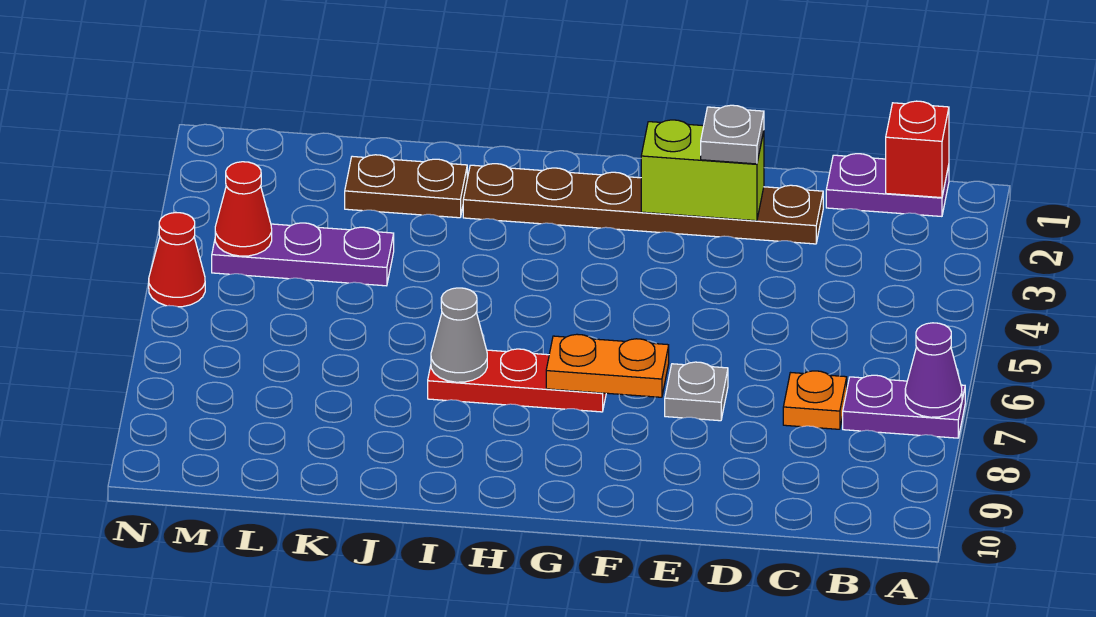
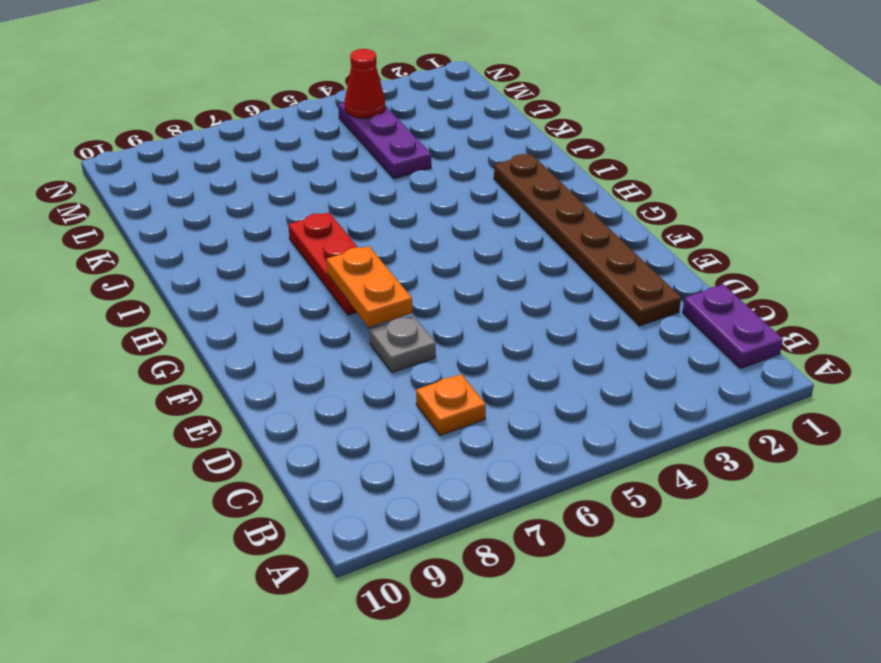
none -> purple plate A7:B7 level 1
none -> brown plate J2:K2 level 1
none -> red cone N5 level 1

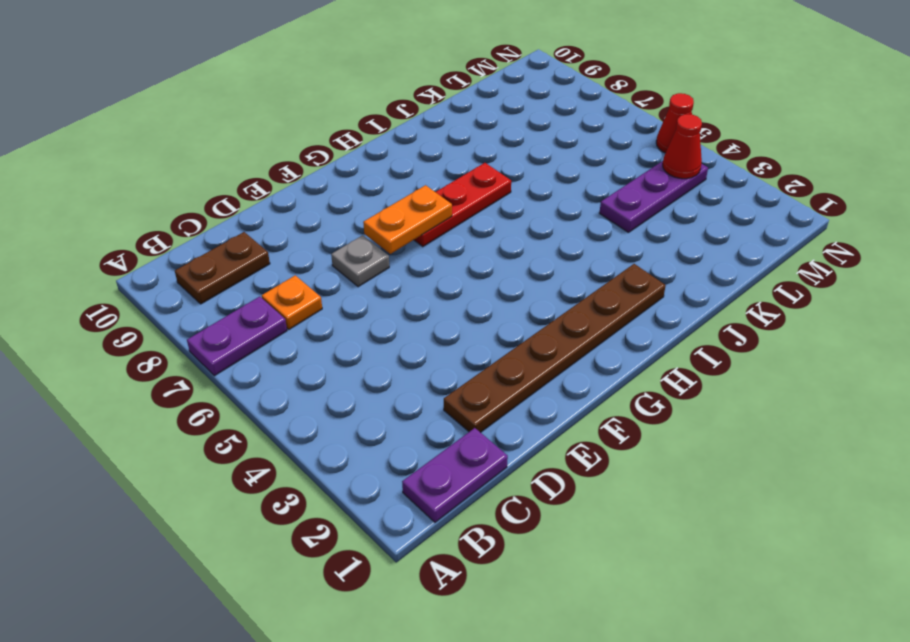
brown plate B9:C9 level 1 -> brown plate J2:K2 level 1
none -> purple cone A7 level 2
none -> red brick B1 level 2
none -> lime brick E2:F2 level 2

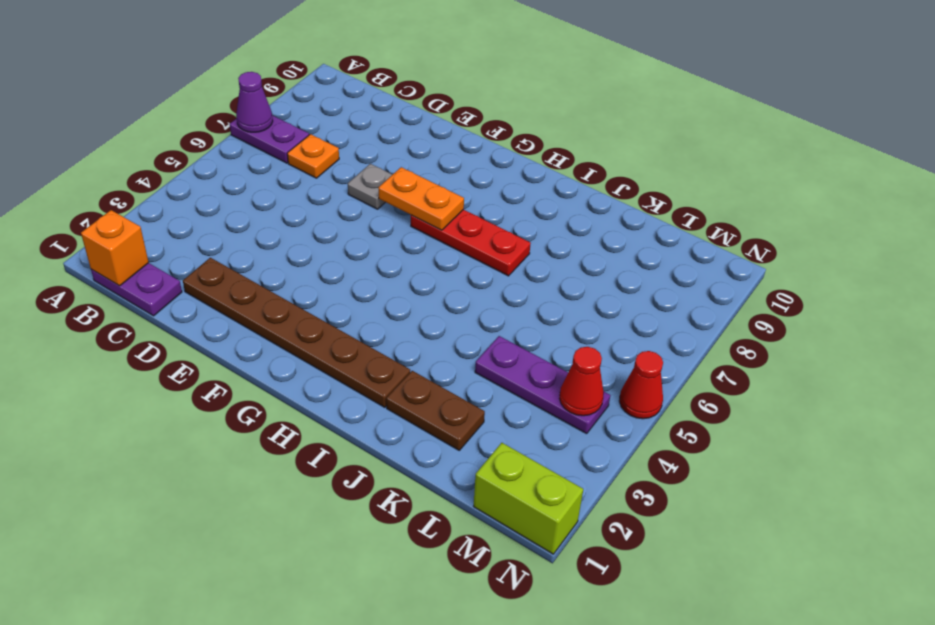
orange brick B1 level 2 -> red brick B1 level 2
lime brick M1:N1 level 1 -> lime brick E2:F2 level 2
none -> grey cone I7 level 2
none -> grey plate E2 level 3

